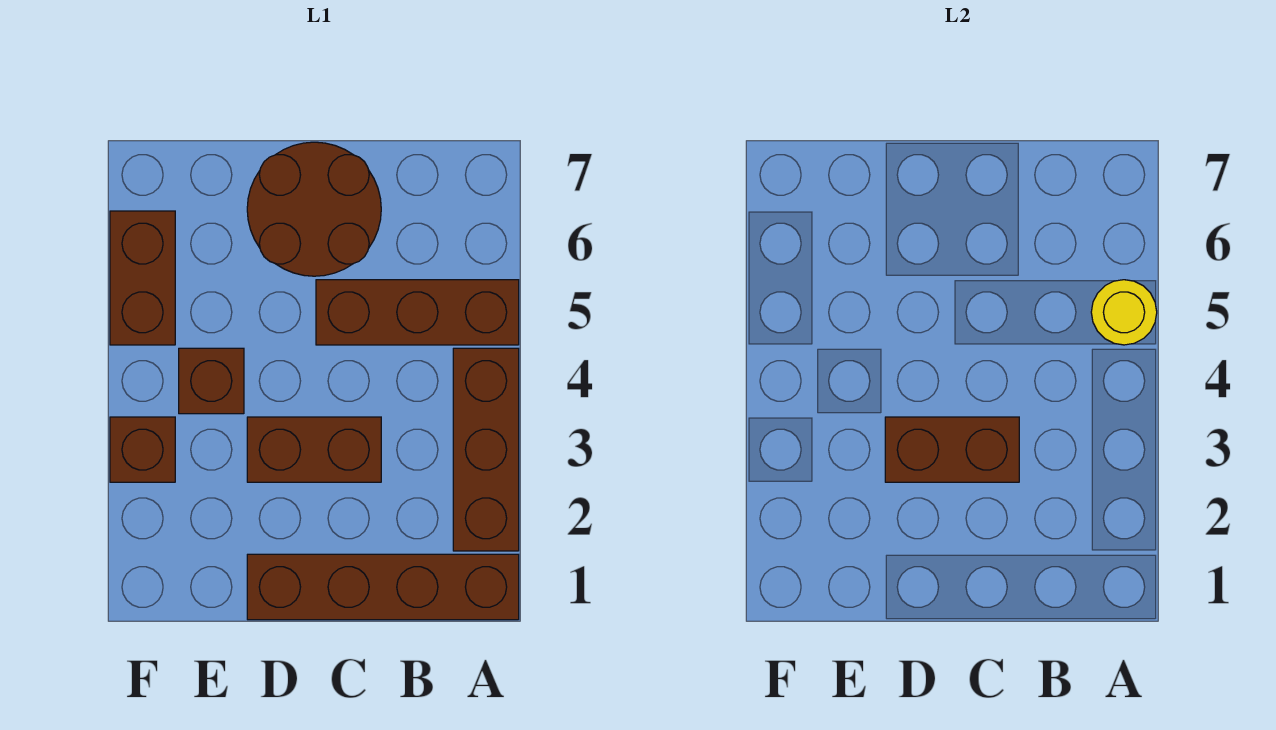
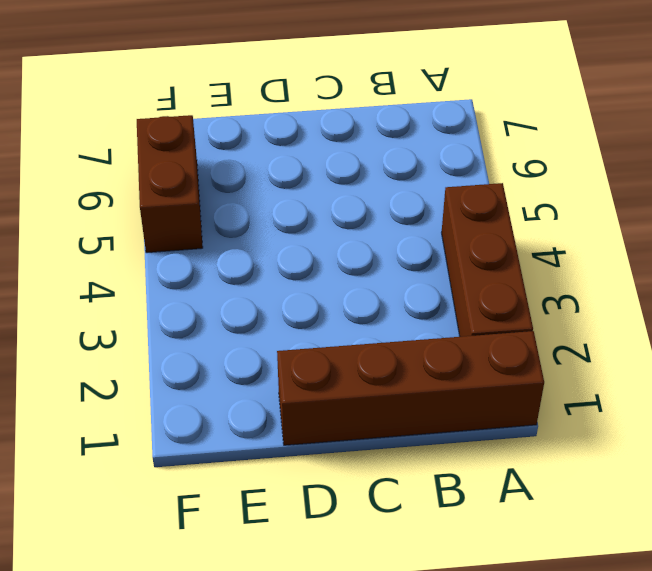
none -> brown brick A5:C5 level 1
none -> brown brick C3:D3 level 1

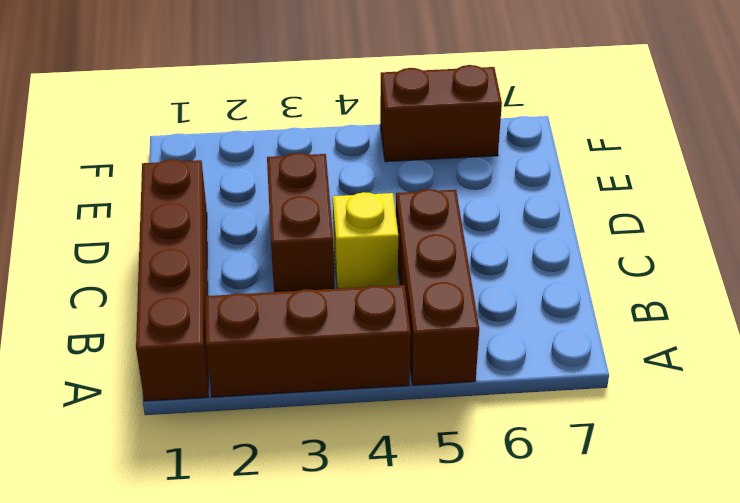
yellow brick C4 level 1 -> none
none -> brown round brick C6:D7 level 1
none -> brown brick E4 level 1

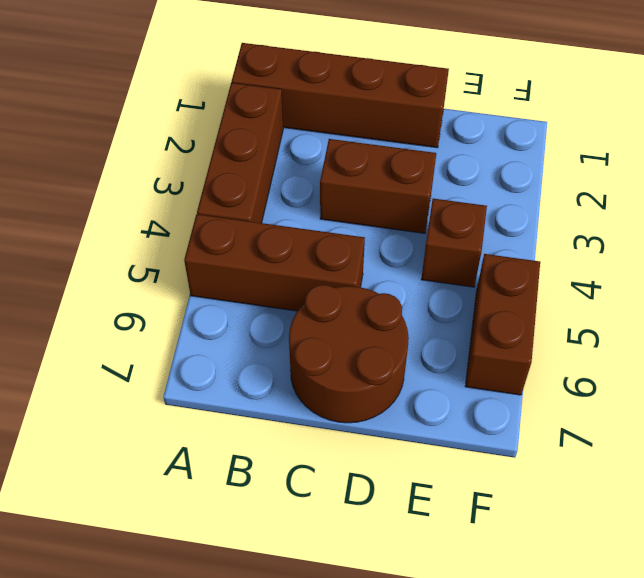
none -> brown brick F3 level 1
none -> yellow round brick A5 level 2

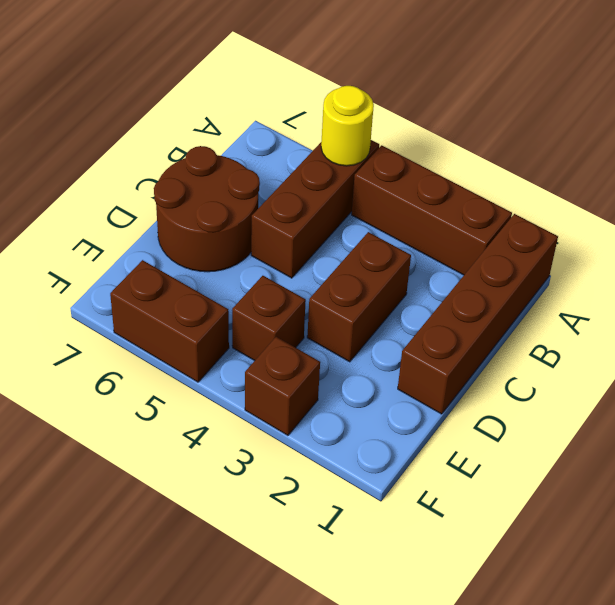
none -> brown brick C3:D3 level 2

